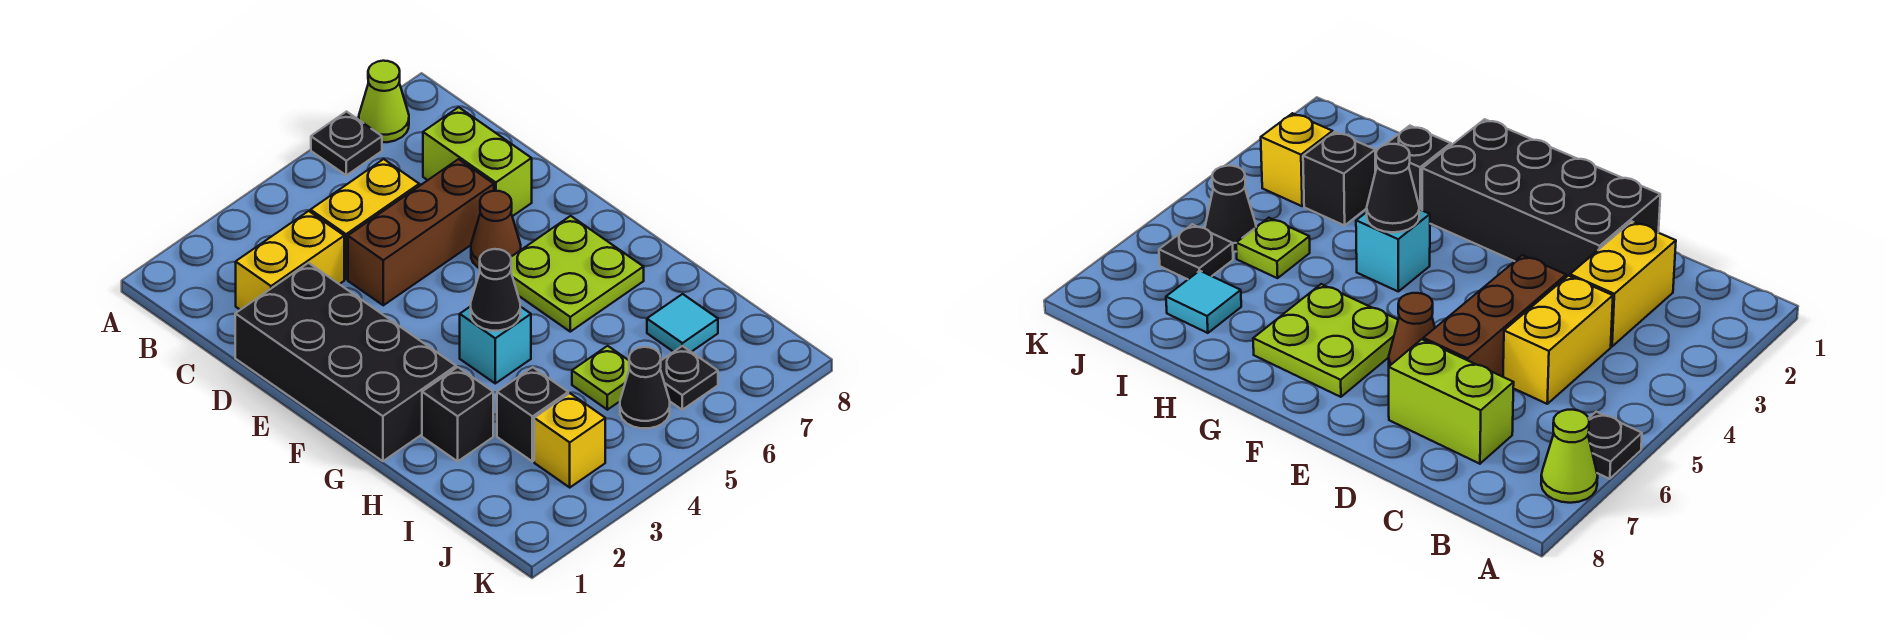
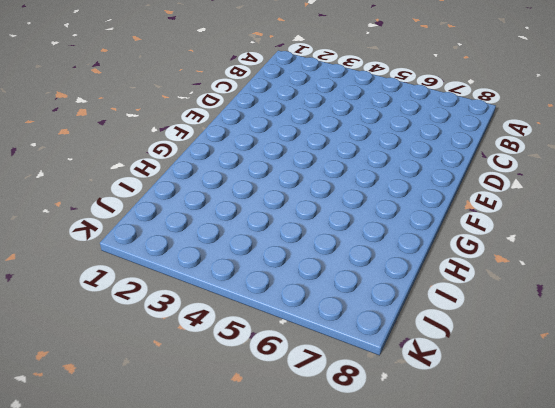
none -> black plate A6 level 1
none -> lime cone A7 level 1
none -> yellow brick C2:C3 level 1

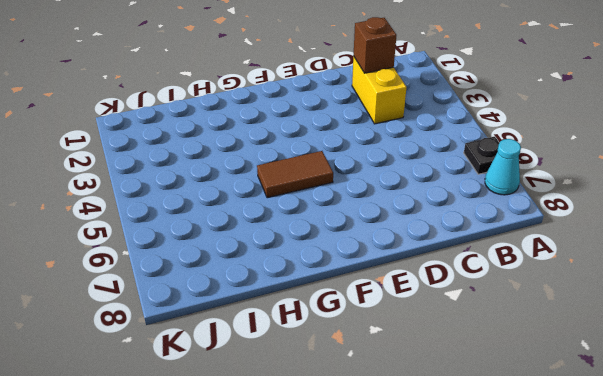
cyan cone A7 level 1 -> lime cone A7 level 1
brown brick C2 level 2 -> none
brown tile F5:G5 level 1 -> none
none -> yellow brick C4:C5 level 1
none -> lime brick C7:D7 level 1
none -> black brick D1:G2 level 1

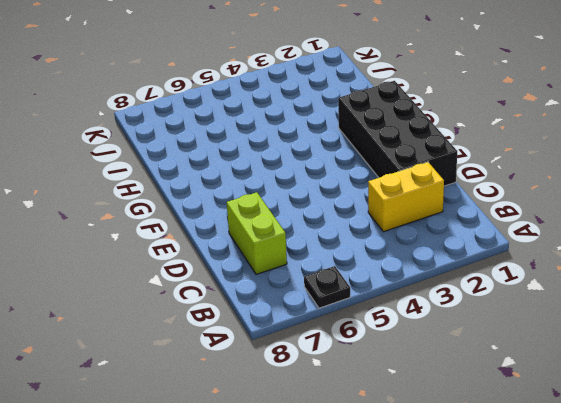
none -> lime cone A7 level 1
none -> yellow brick C4:C5 level 1
none -> brown brick D4:D6 level 1

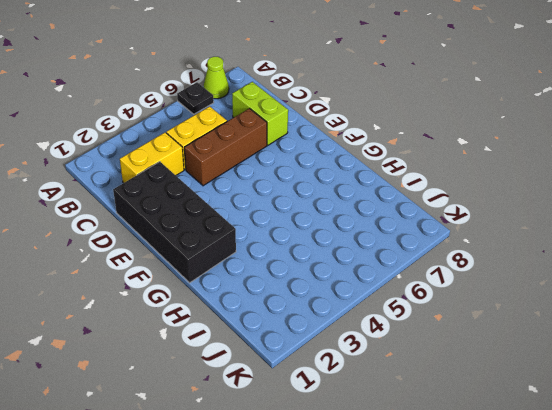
none -> brown cone E6 level 1
none -> lime plate F6:G7 level 1
none -> cyan brick G4 level 1

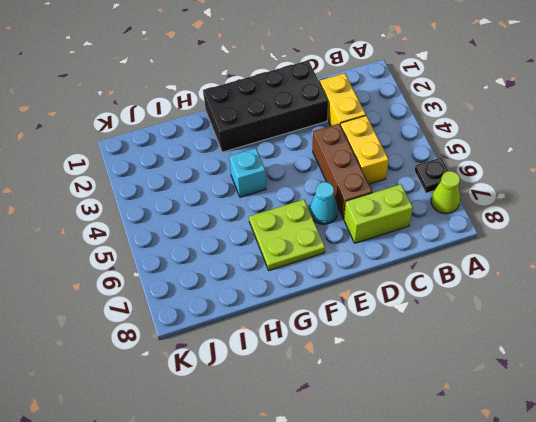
cyan cone E6 level 1 -> brown cone E6 level 1
none -> black brick H2 level 1
none -> black brick I3 level 1
none -> lime plate I5 level 1

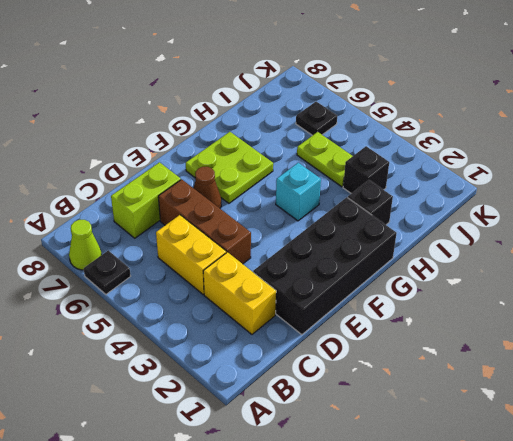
lime plate I4:I5 level 1 -> lime plate I5 level 1
none -> cyan tile I7 level 1
none -> yellow brick J3 level 1
none -> black cone J5 level 1

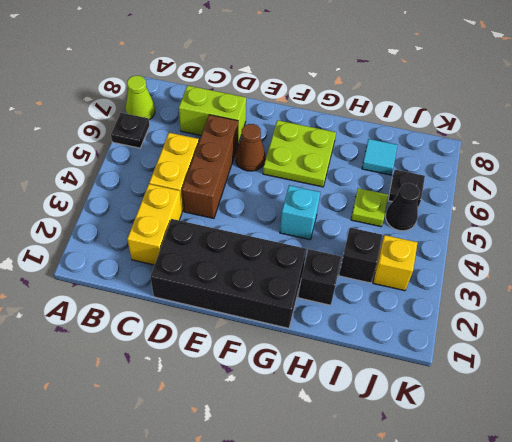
none -> black cone G4 level 2

